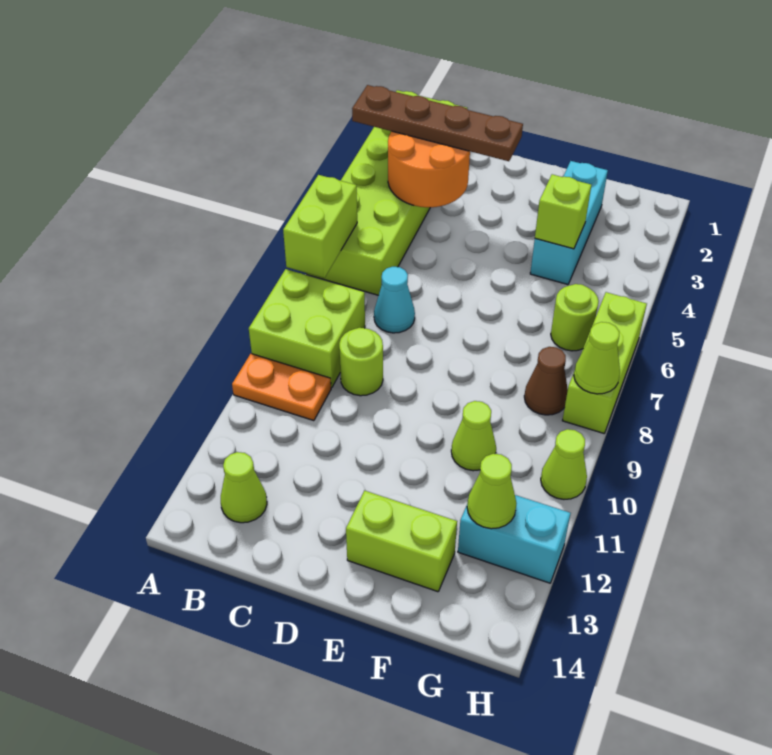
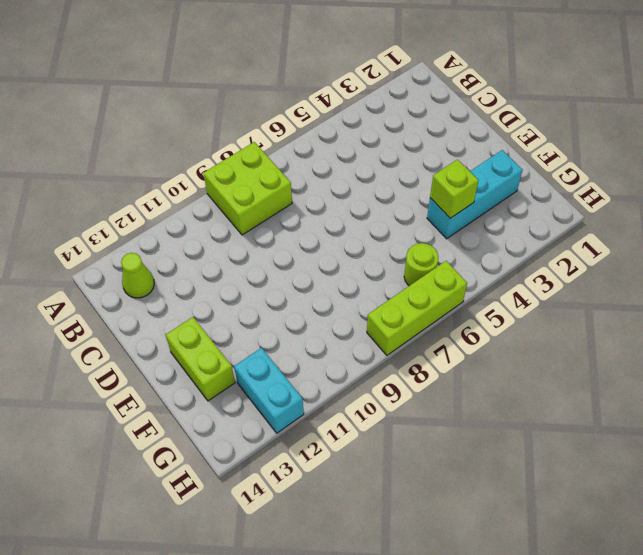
none -> lime brick A1:B6 level 1
none -> orange plate A10:B10 level 1
none -> cyan cone C7 level 1

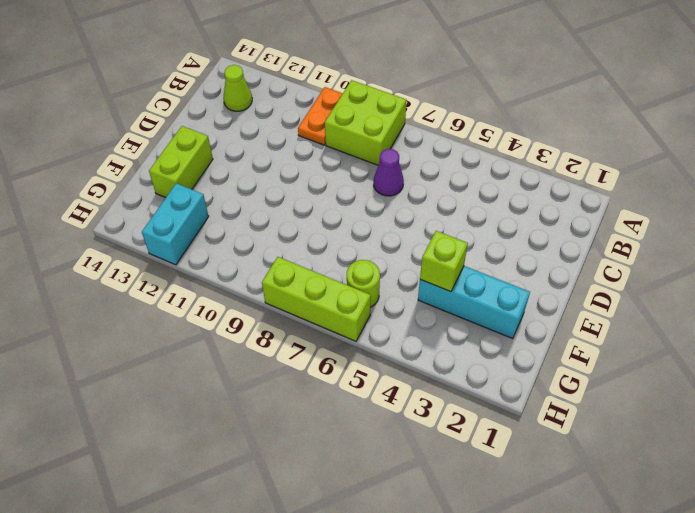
purple cone C7 level 1 -> cyan cone C7 level 1
none -> lime brick A1:B6 level 1
none -> lime round brick C9 level 1
none -> lime cone F10 level 1

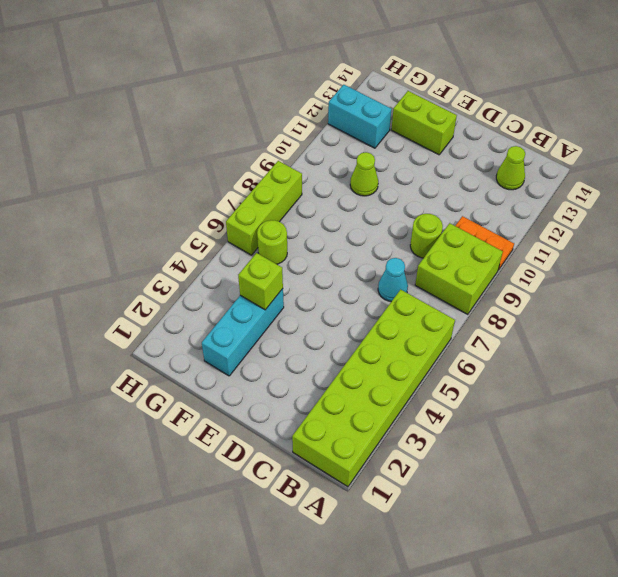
none -> brown cone G8 level 1
none -> lime cone H10 level 1
none -> lime brick A6:A7 level 2

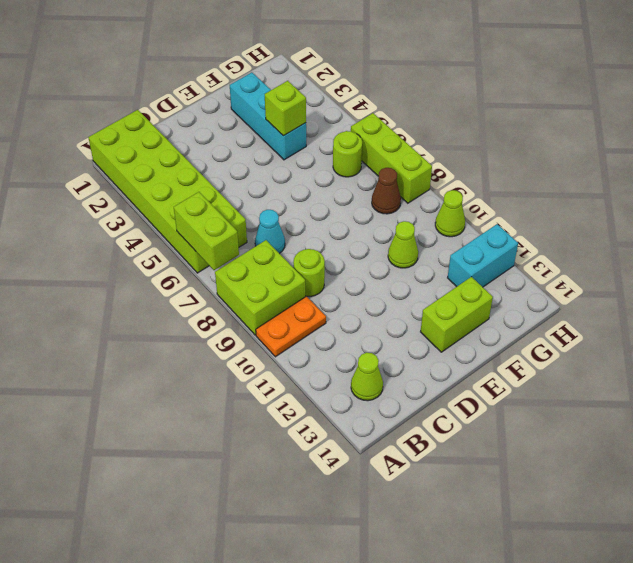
none -> orange round brick B3:C4 level 2
none -> lime cone G12 level 2
none -> lime cone H8 level 2

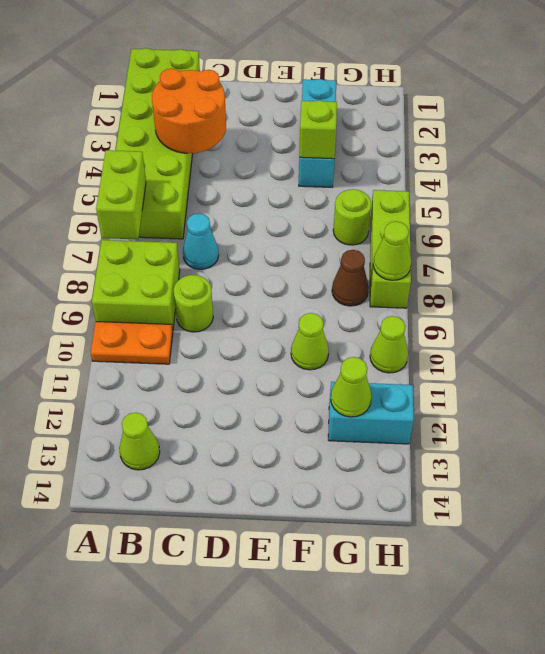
none -> lime brick E13:F13 level 1
none -> brown plate A3:D3 level 3

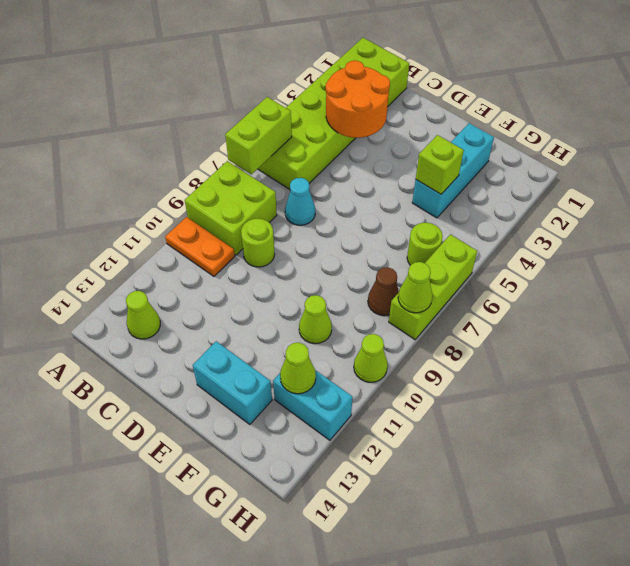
cyan brick E13:F13 level 1 -> lime brick E13:F13 level 1
none -> brown plate A3:D3 level 3

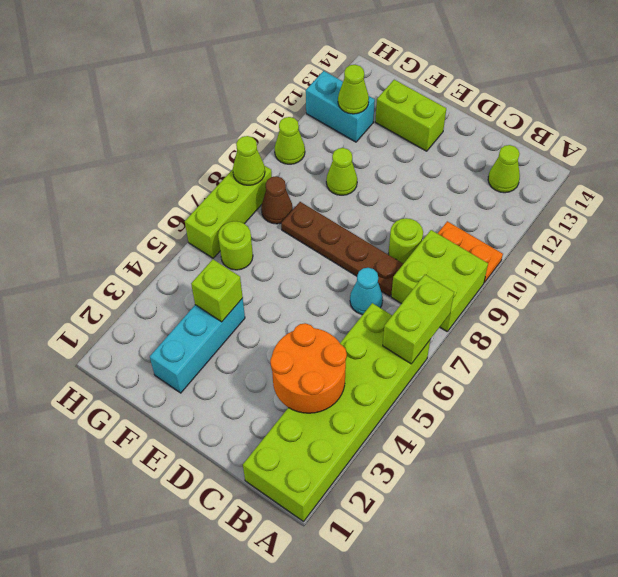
brown plate C8:F8 level 1 -> brown plate A3:D3 level 3

